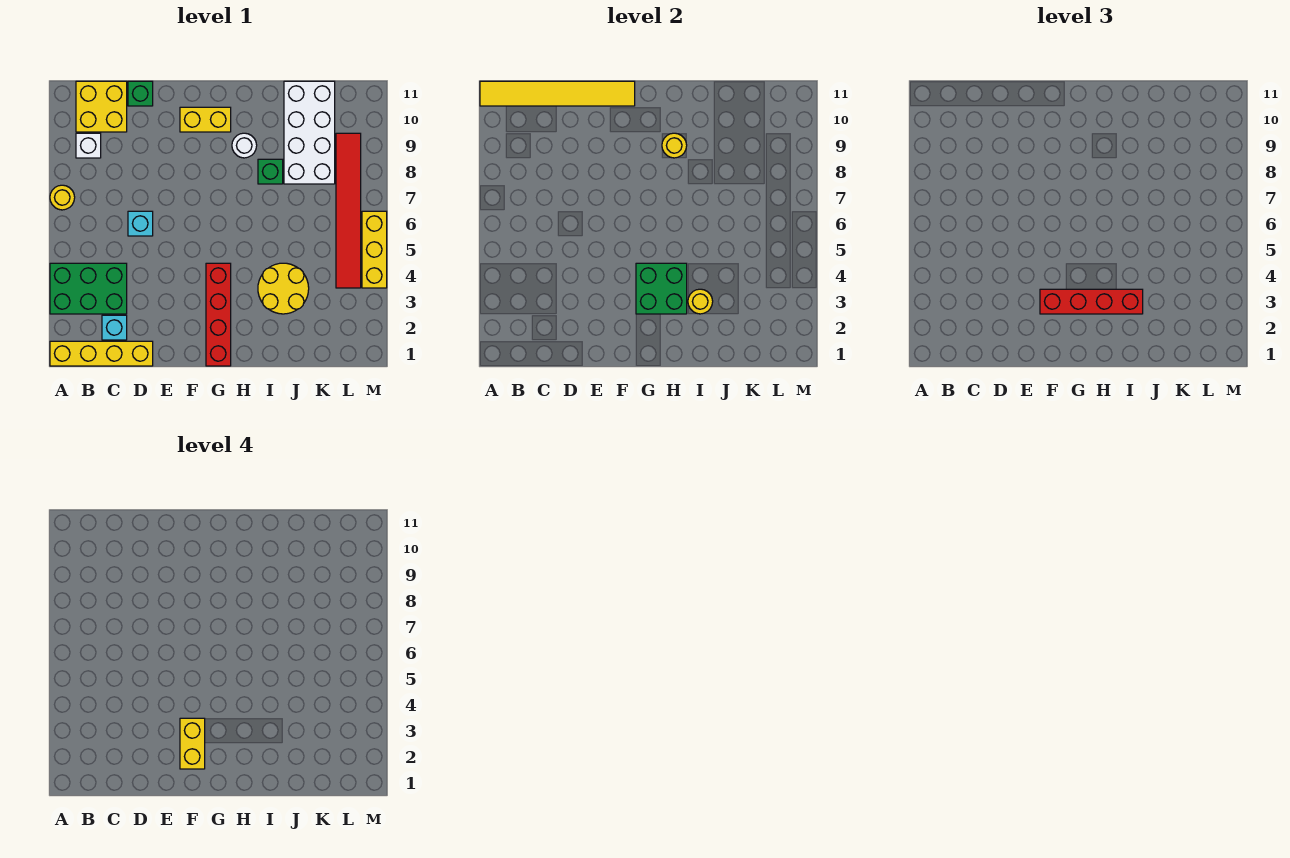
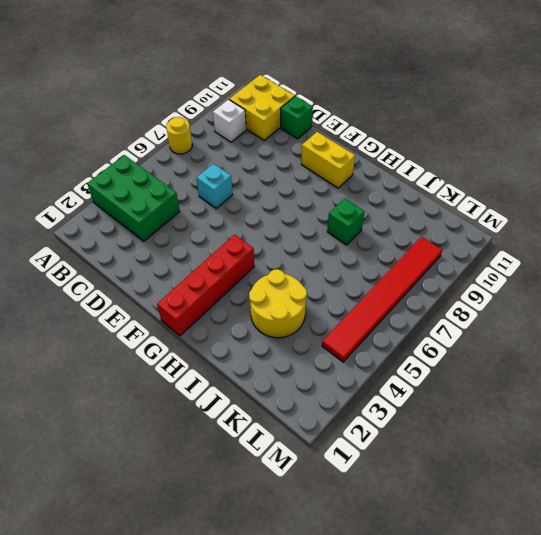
none -> yellow brick A1:D1 level 1
none -> cyan brick C2 level 1
none -> white round brick H9 level 1

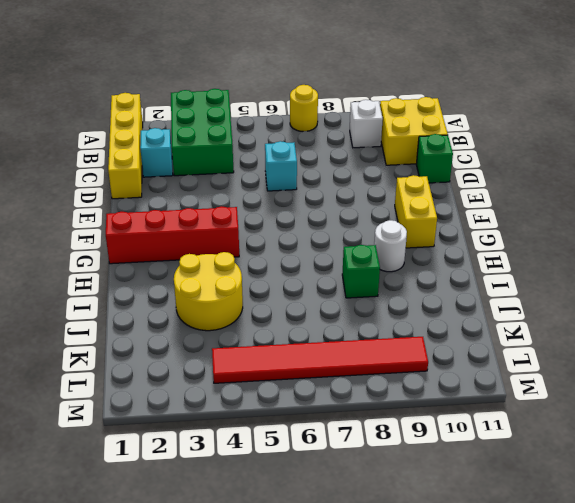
none -> white brick J8:K11 level 1
none -> yellow brick M4:M6 level 1
none -> yellow tile A11:F11 level 2

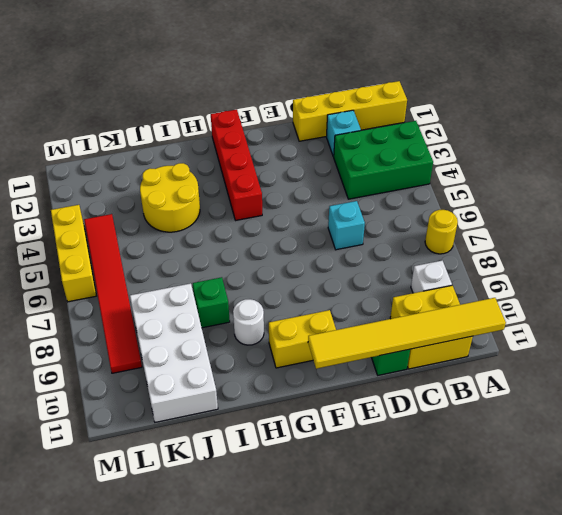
none -> green brick G3:H4 level 2
none -> yellow round brick H9 level 2
none -> yellow round brick I3 level 2

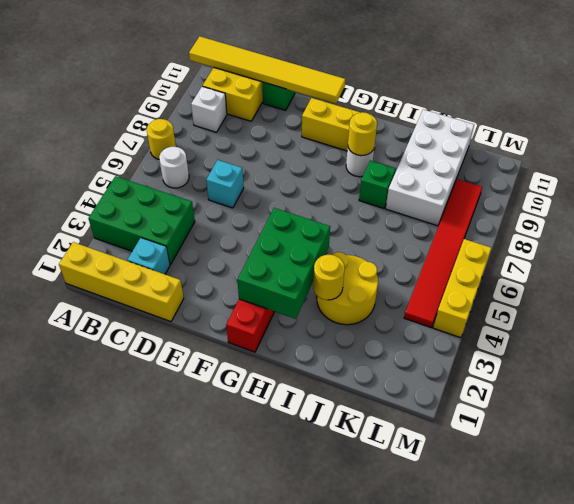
white round brick B6 level 1 -> none
green brick G2:H4 level 2 -> green brick G3:H4 level 2
none -> red brick F3:I3 level 3
none -> yellow brick F2:F3 level 4

